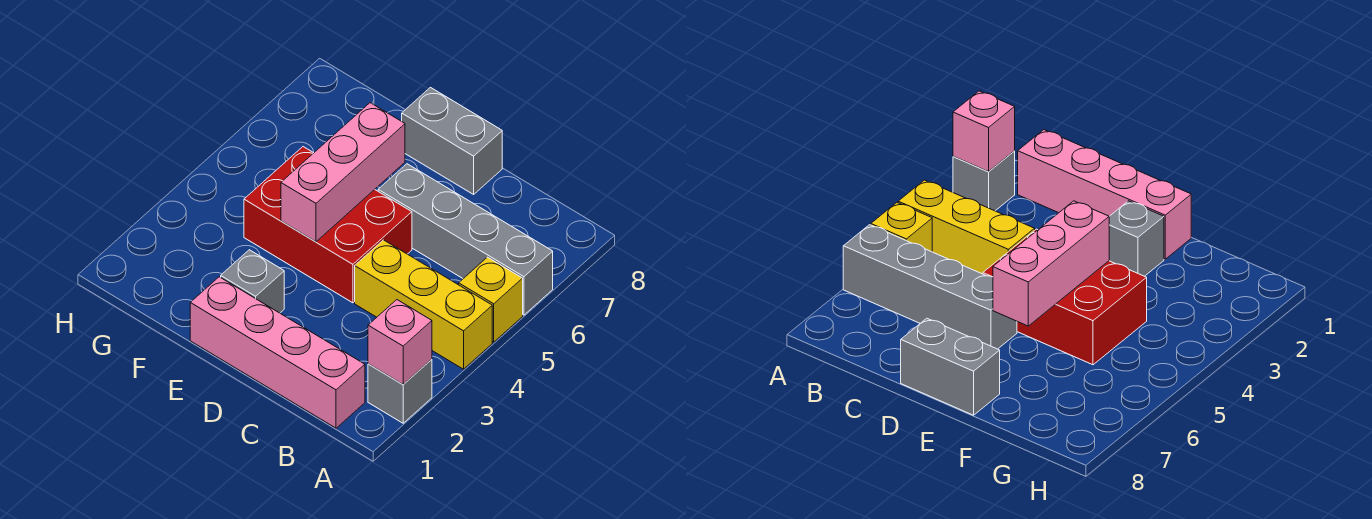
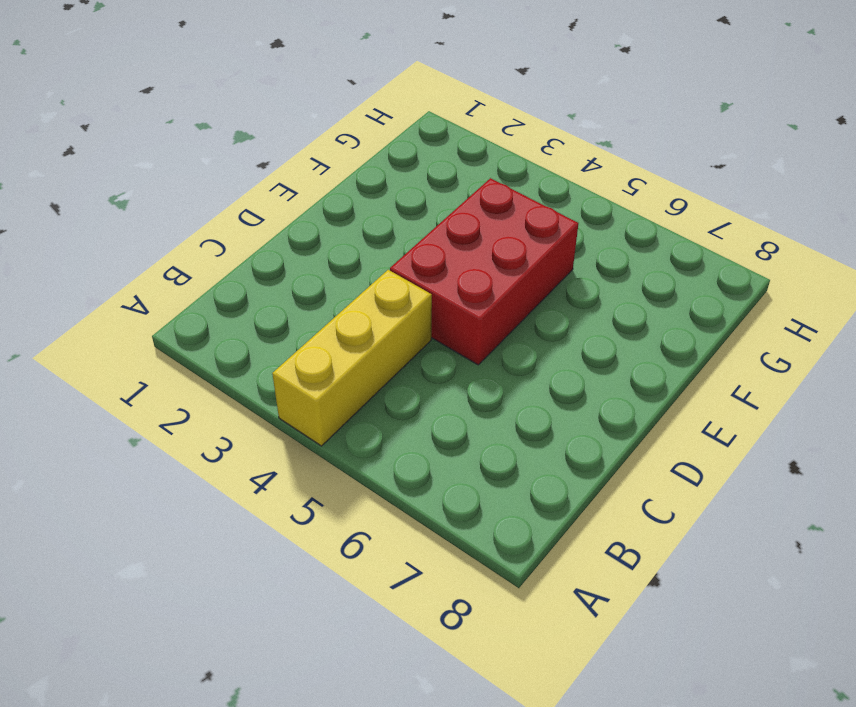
none -> grey brick A2 level 1
none -> yellow brick A5 level 1

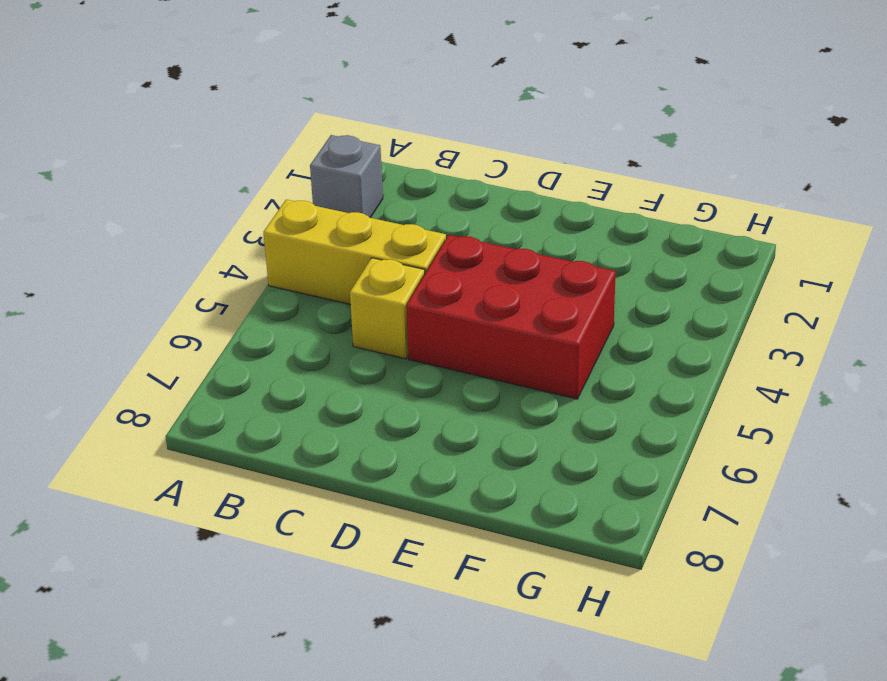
yellow brick C5 level 1 -> yellow brick A5 level 1
none -> grey brick A6:D6 level 1
none -> pink brick B1:E1 level 1

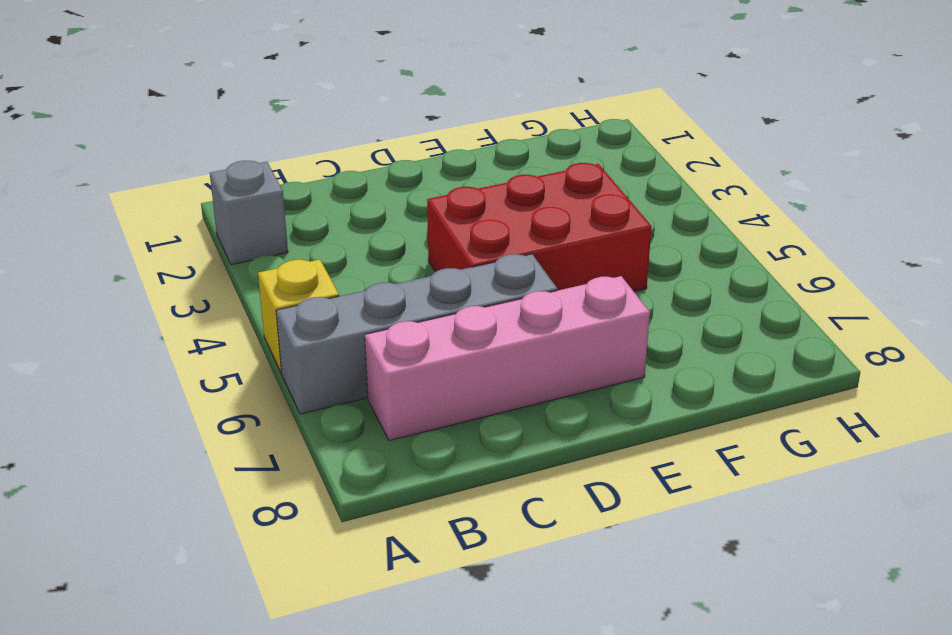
pink brick B7:E7 level 1 -> pink brick B1:E1 level 1
none -> yellow brick A4:C4 level 1
none -> grey brick D8:E8 level 1

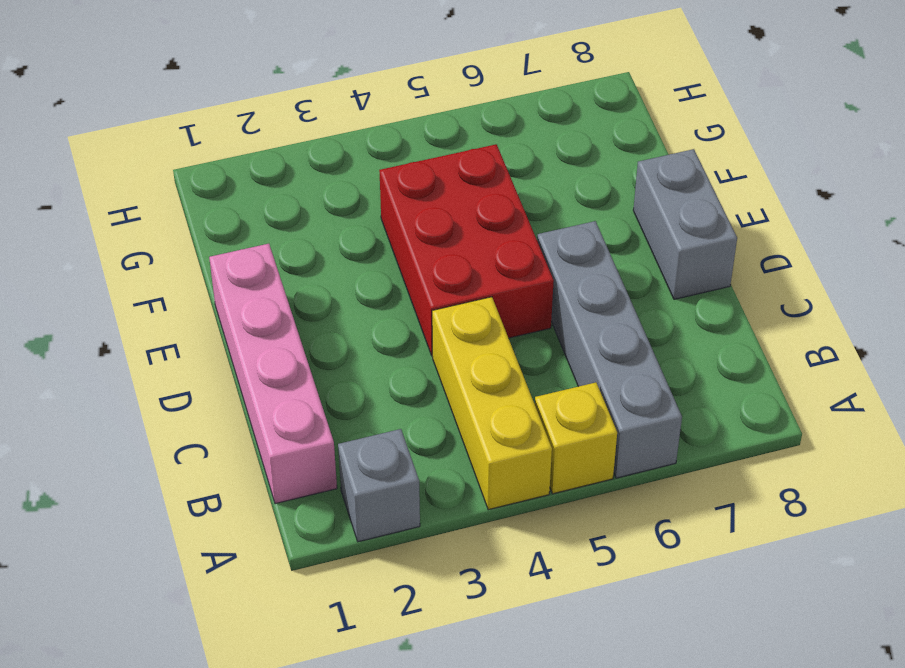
none -> grey brick E2 level 1
none -> pink brick A2 level 2

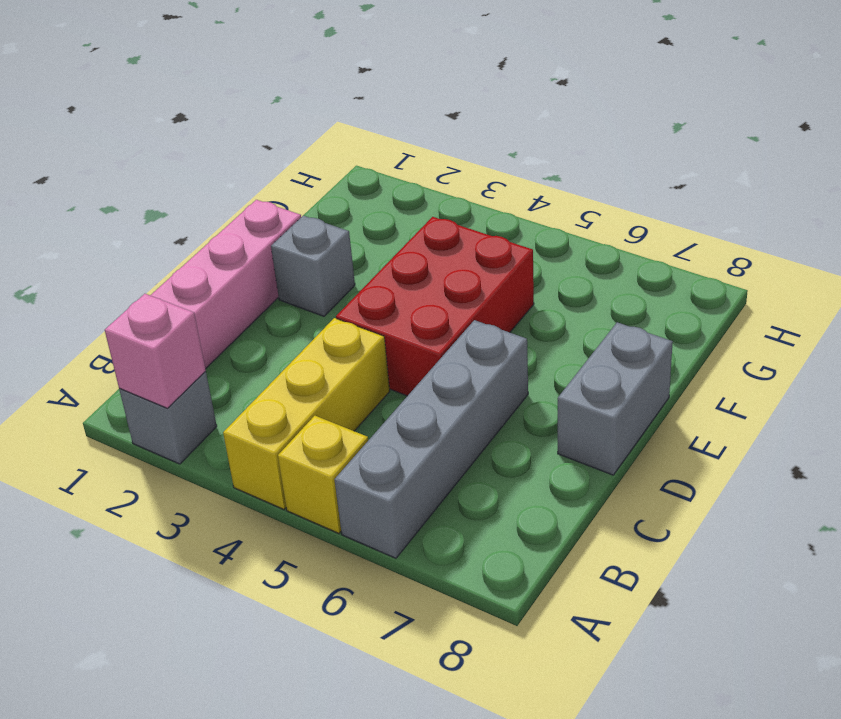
none -> pink brick E4:E6 level 2

